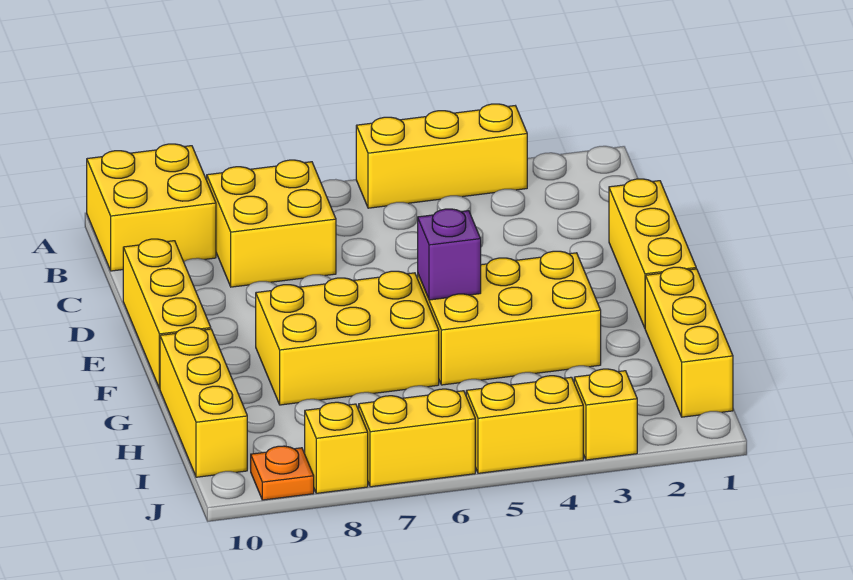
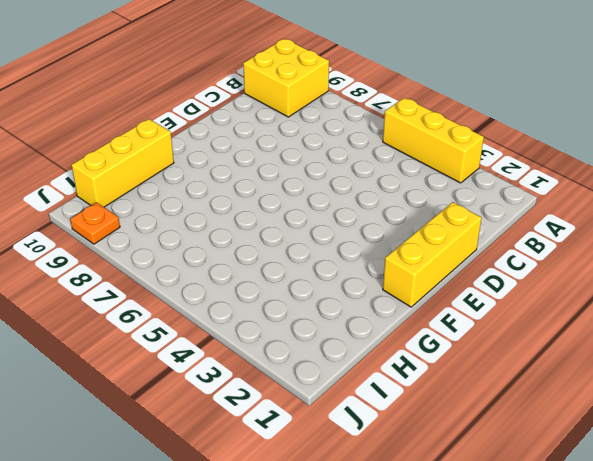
none -> yellow brick B7:C8 level 1
none -> yellow brick D10:F10 level 1
none -> yellow brick F3:G5 level 1

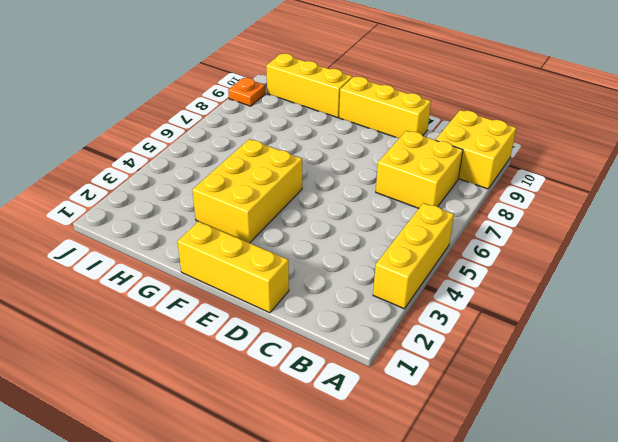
none -> yellow brick F6:G8 level 1
none -> yellow brick G1:I1 level 1
none -> yellow brick J3 level 1

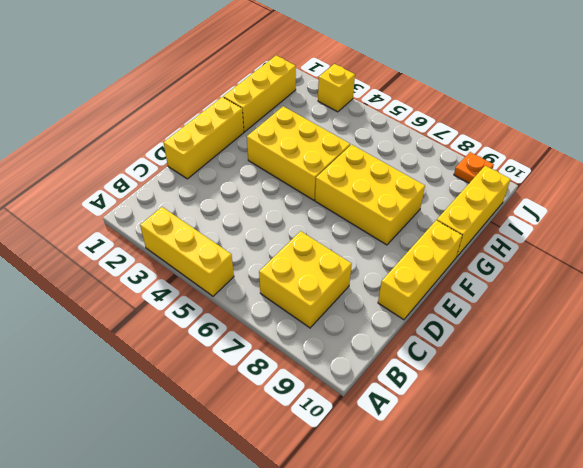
none -> yellow brick A9:B10 level 1
none -> yellow brick J4:J5 level 1
none -> yellow brick J6:J7 level 1

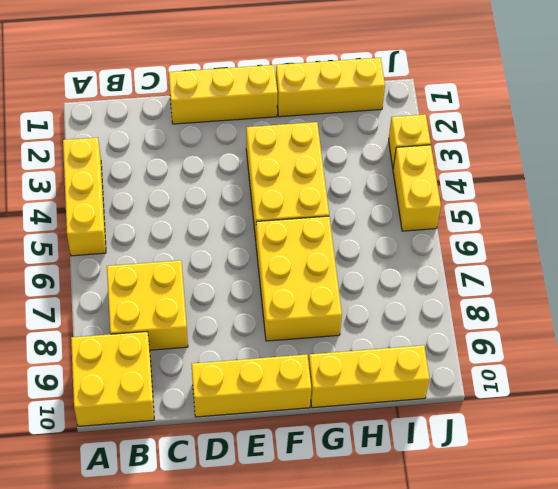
none -> yellow brick J6:J7 level 1
none -> yellow brick J8 level 1
none -> orange plate J9 level 1

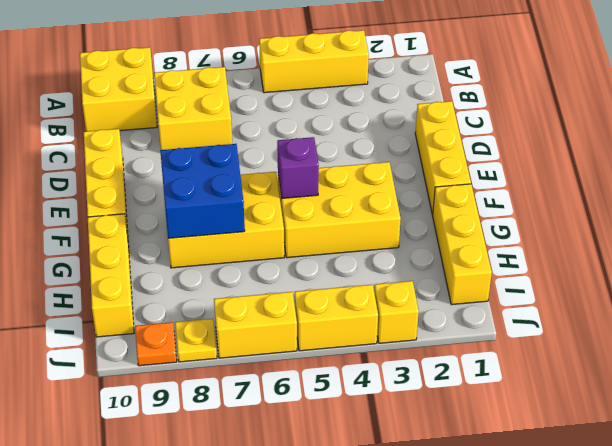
blue brick F7:G8 level 2 -> none
yellow plate J8 level 1 -> yellow brick J8 level 1

